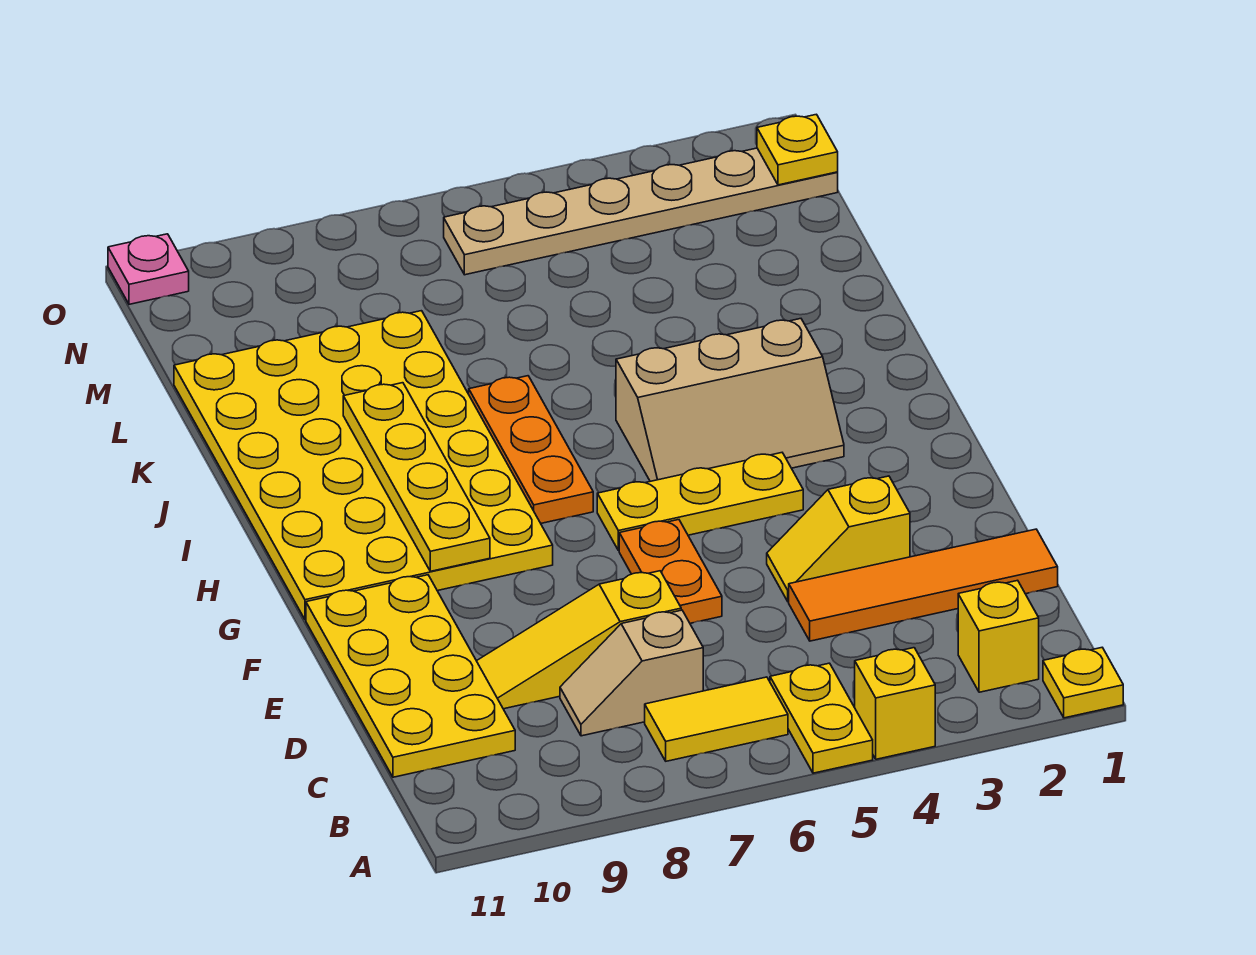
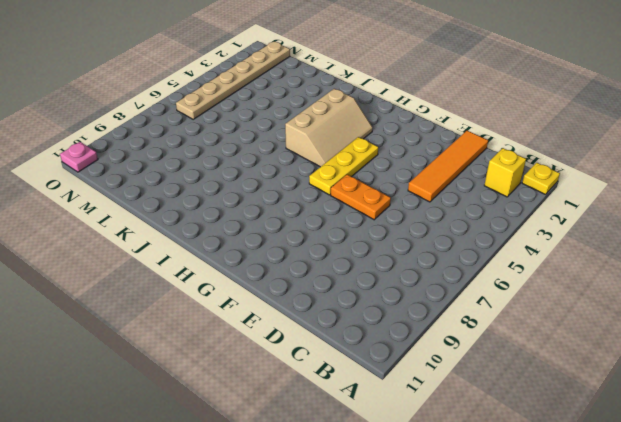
none -> yellow brick A4 level 1
none -> yellow plate A5:B5 level 1
none -> yellow tile B6:B7 level 1

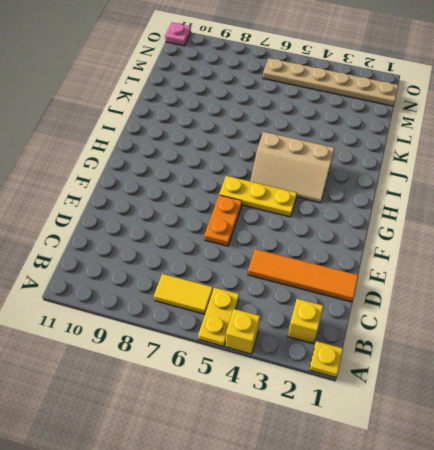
none -> tan slope C7:C8 level 1 top 7
none -> yellow plate C10:F11 level 1
none -> yellow slope D7:D9 level 1 top 7

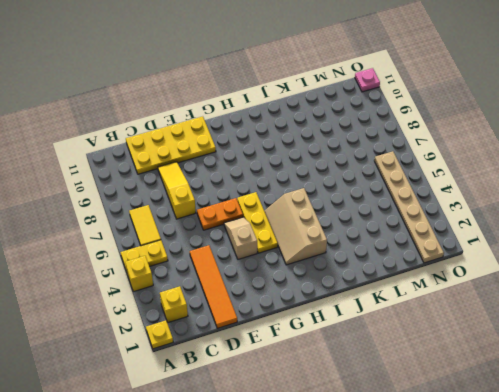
tan slope F4:F5 level 1 top 4 -> tan slope C7:C8 level 1 top 7
none -> yellow slope E3:E4 level 1 top 3
none -> yellow plate G8:L11 level 1
none -> orange plate H7:J7 level 1

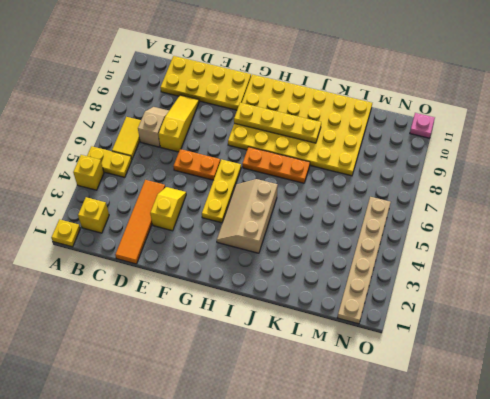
none -> yellow plate N1 level 2

